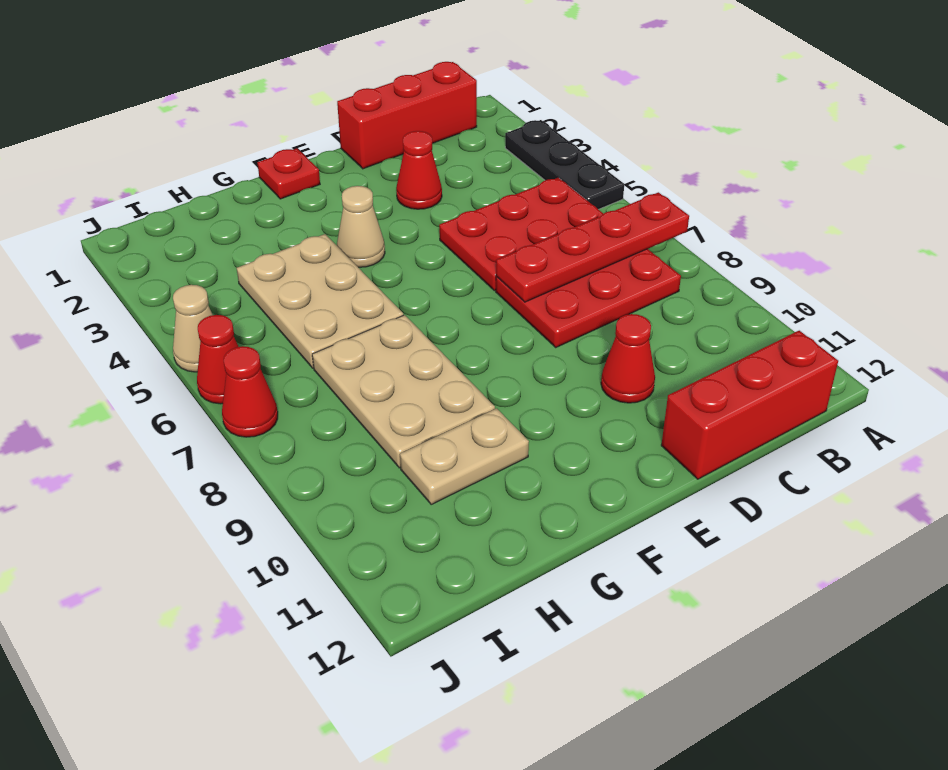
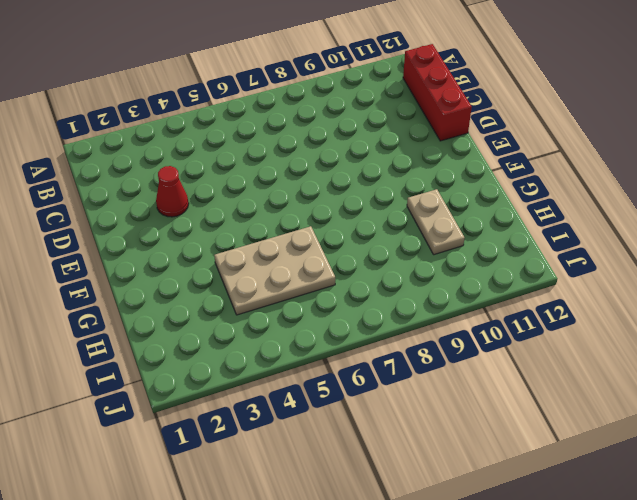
none -> black plate A3:A5 level 1
none -> red brick B1:D1 level 1
none -> red plate B5:D6 level 1

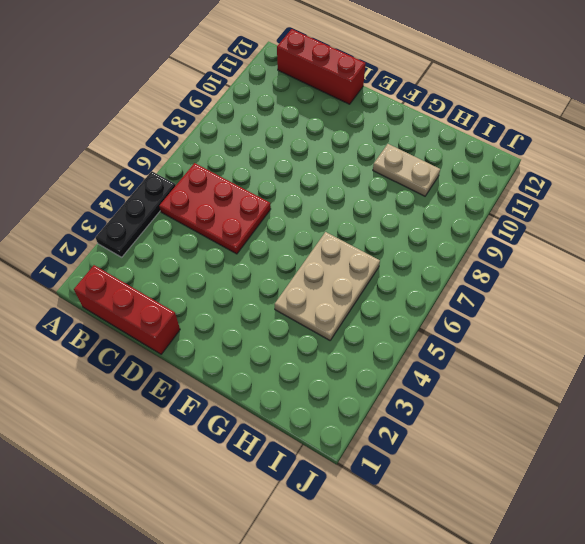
none -> red plate B7:D8 level 1
none -> red cone D3 level 1
none -> red cone D10 level 1

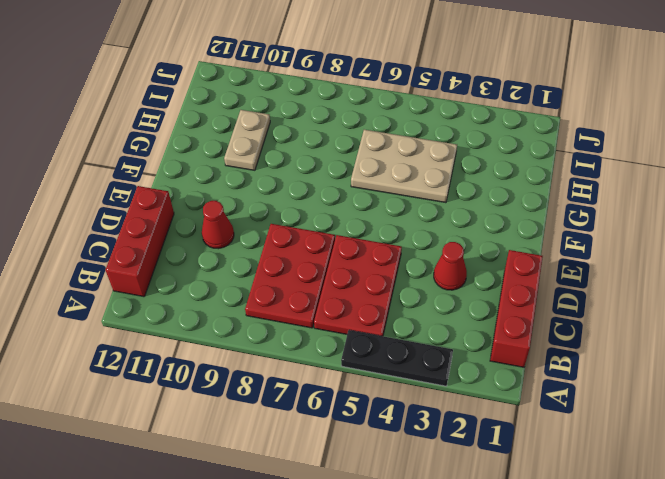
none -> red plate F1 level 1
none -> tan cone F4 level 1
none -> tan plate G7:H9 level 1

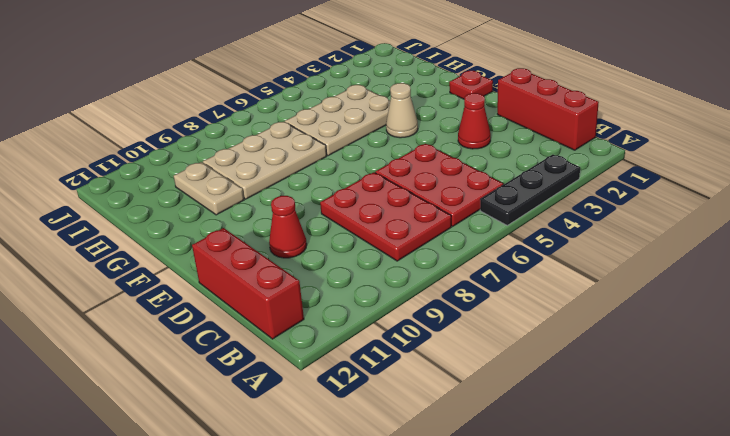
none -> tan cone J5 level 1
none -> red cone J6 level 1
none -> red cone J7 level 1

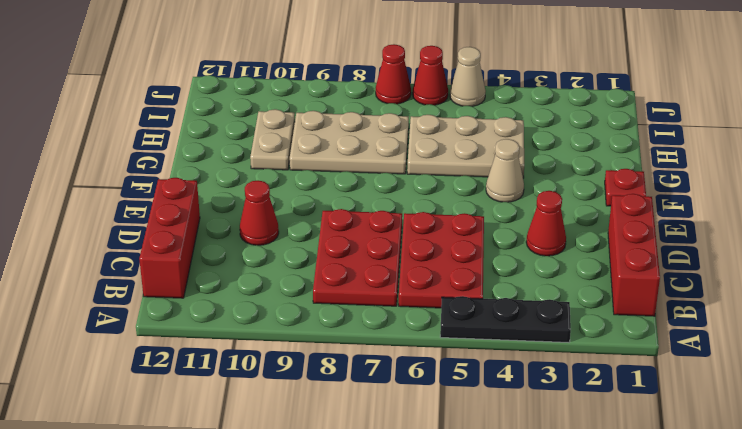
none -> red plate A7:D7 level 2

